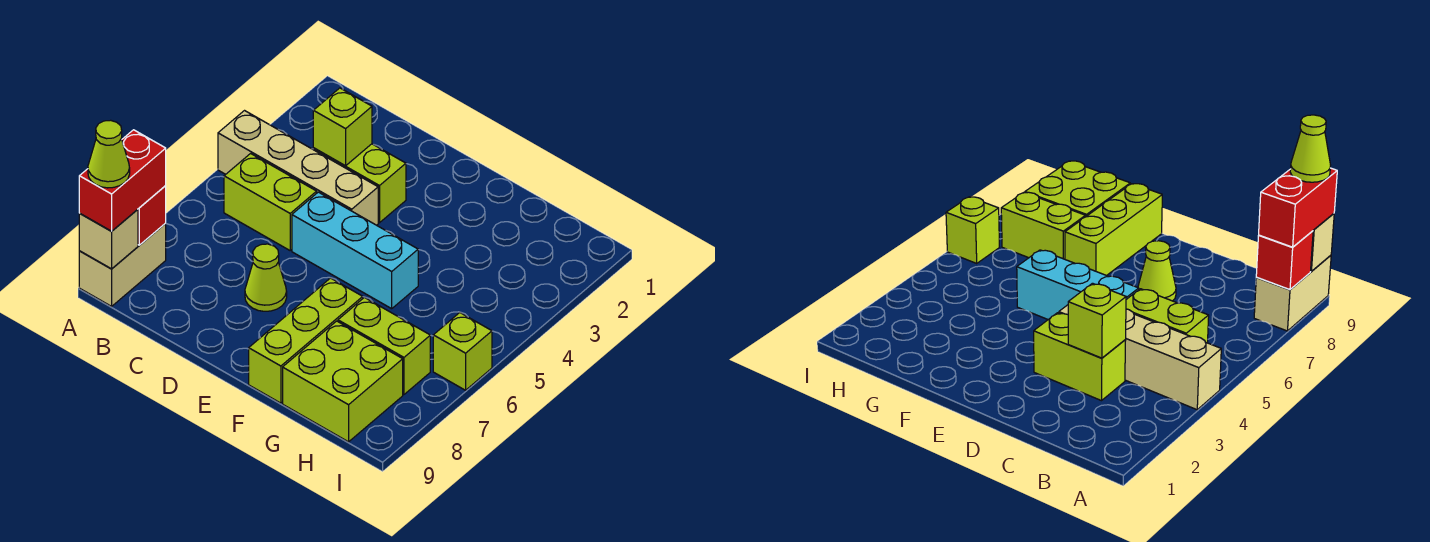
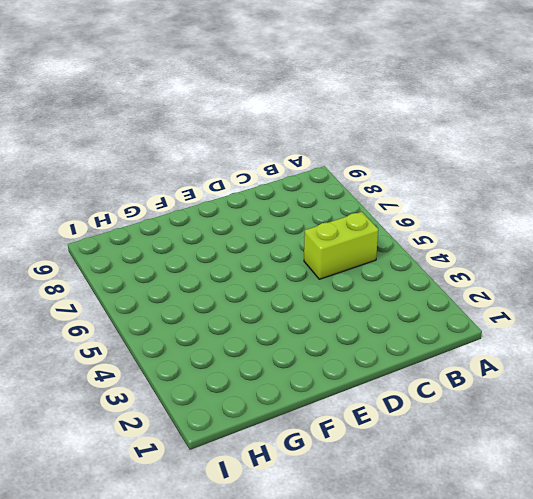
none -> tan brick A4:D4 level 1
none -> tan brick A8:A9 level 1
none -> lime brick C3:D3 level 1

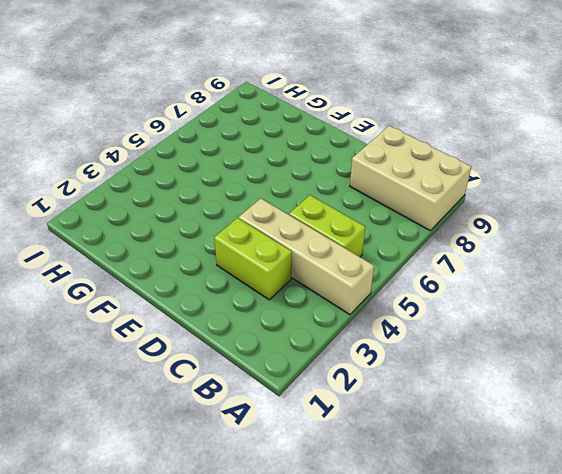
tan brick A8:C9 level 1 -> tan brick A8:A9 level 1
none -> cyan brick D5:F5 level 1
none -> lime cone D7 level 1
none -> lime brick F7:F9 level 1

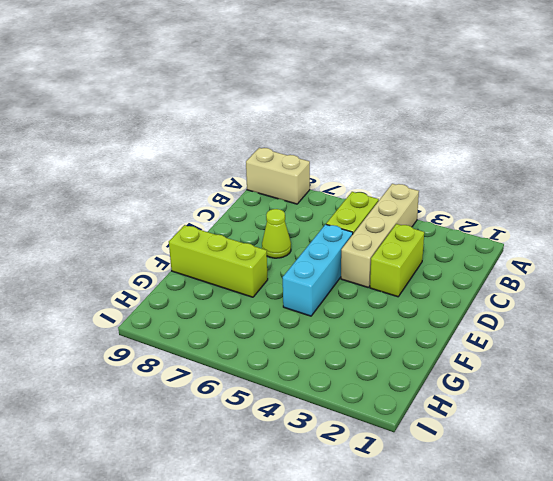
none -> lime brick G7:H7 level 1
none -> lime brick G8:H9 level 1
none -> lime brick I6 level 1

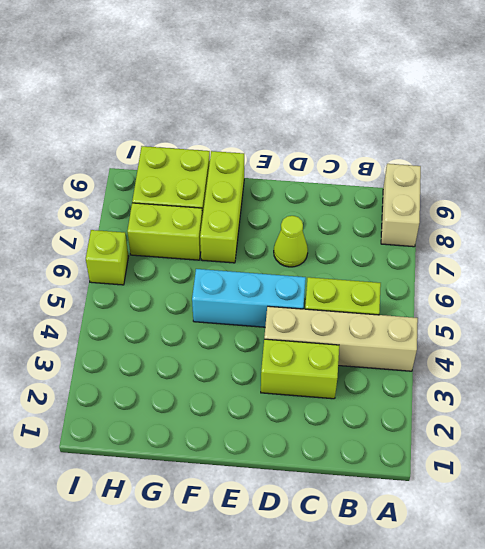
none -> red brick A8 level 2
none -> tan brick A9 level 2
none -> lime brick C3 level 2

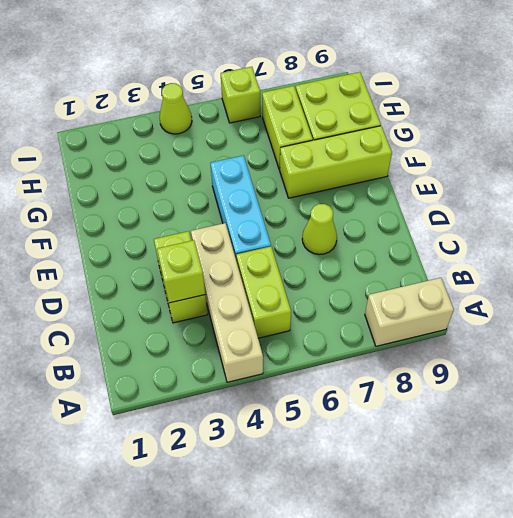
lime cone I4 level 1 -> lime cone A9 level 4
none -> red brick A8 level 2
none -> tan brick A9 level 2
none -> red brick A8:A9 level 3

